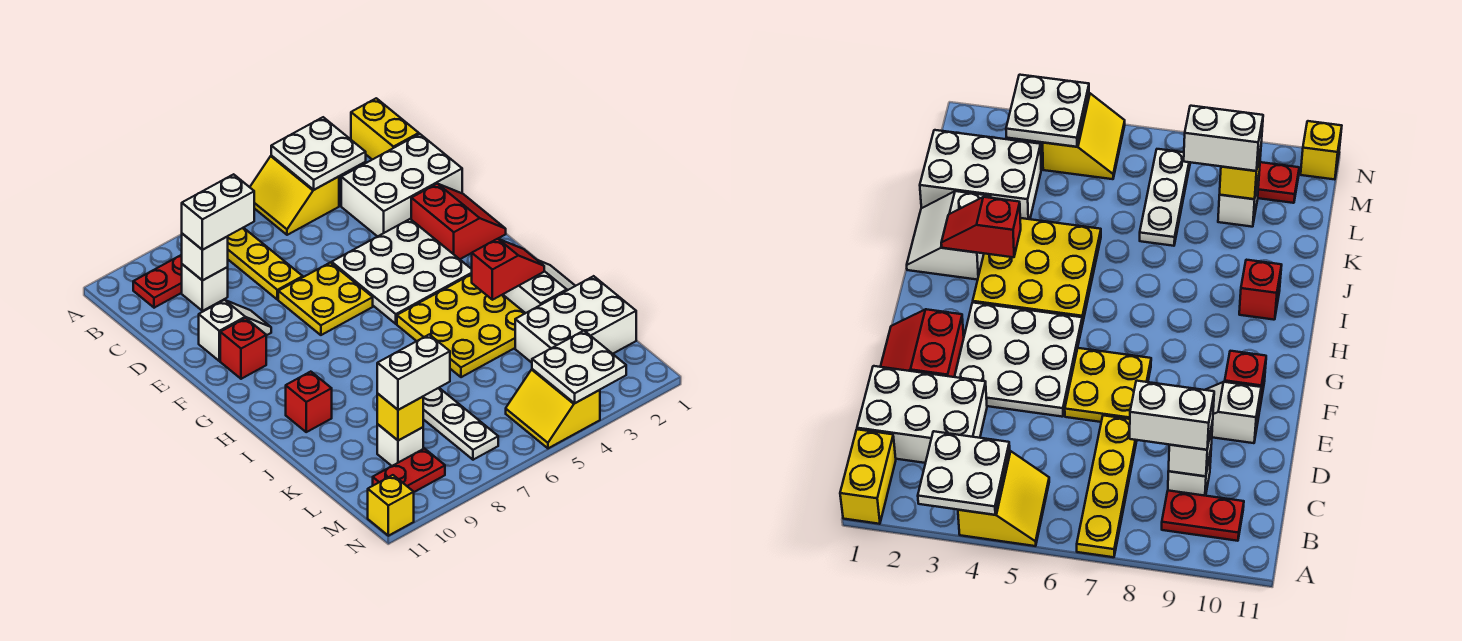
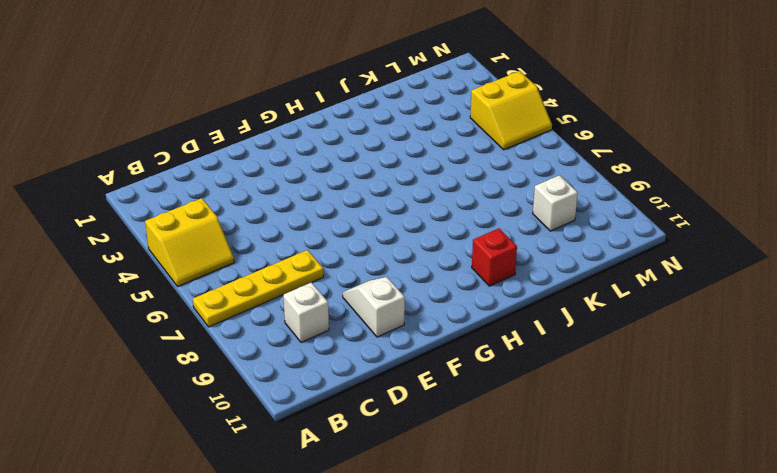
none -> yellow brick A1:B1 level 1
none -> red plate B9:B10 level 1
none -> white brick C1:D3 level 1

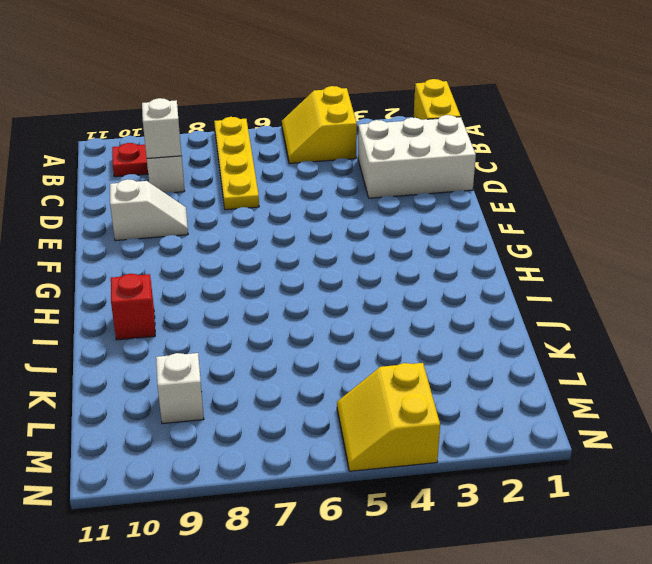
none -> red slope E1:F2 level 1 top 2
none -> white plate E3:G5 level 1
none -> yellow plate E6:F7 level 1

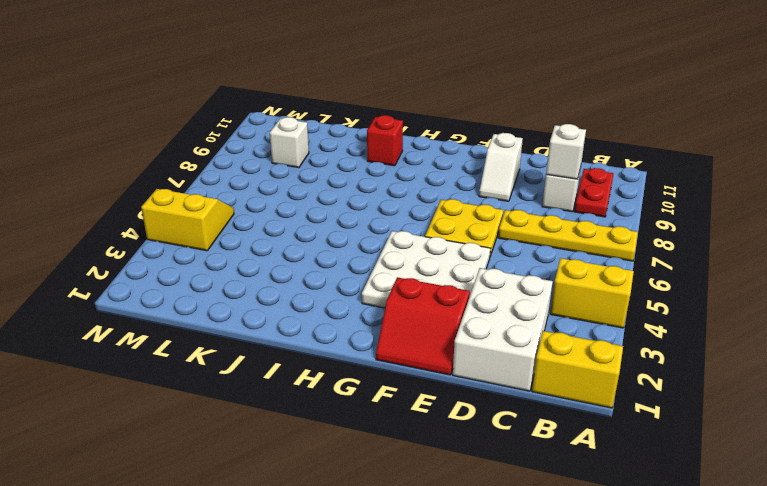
none -> red brick F10 level 1
none -> yellow plate H3:J5 level 1
none -> white slope I1:J2 level 1 top 2

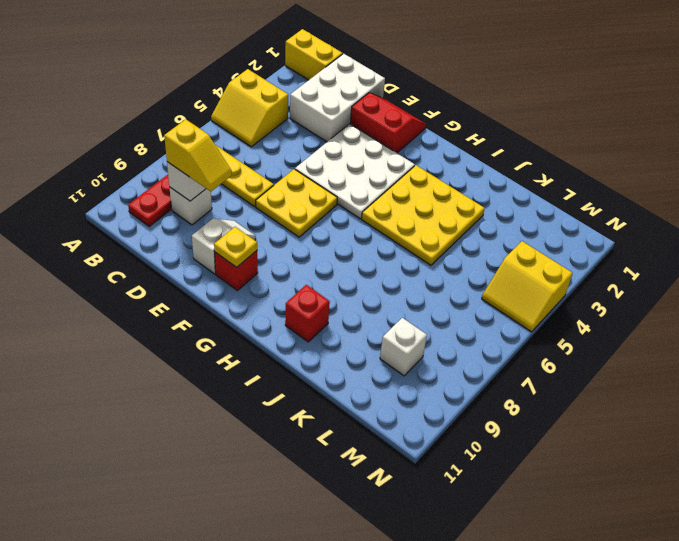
yellow slope C9:D9 level 3 top C -> white brick C8:C9 level 3
yellow plate F10 level 2 -> none
none -> white slope I1:J2 level 1 top 2
none -> white brick K1:L3 level 1
none -> white plate K7:M7 level 1

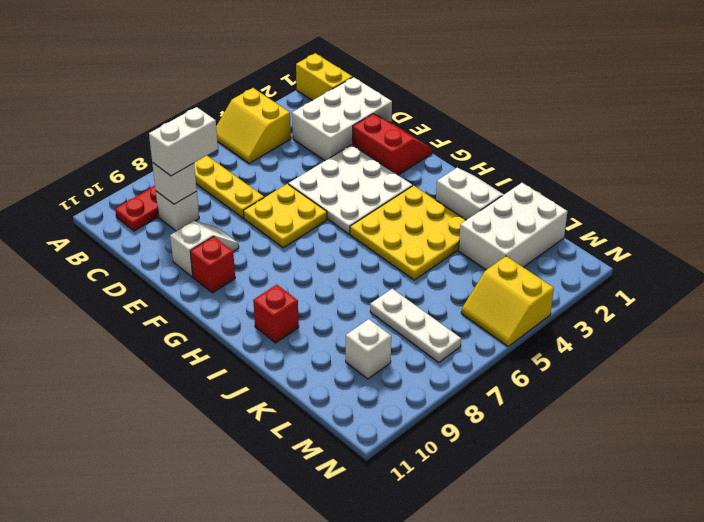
none -> red plate M9:M10 level 1
none -> yellow brick N11 level 1
none -> white plate A3:B4 level 2

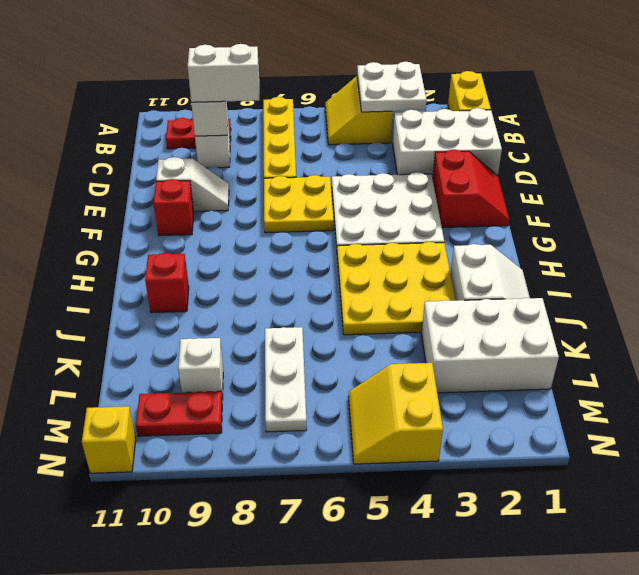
none -> red slope I2:I3 level 2 top 3
none -> yellow brick L9 level 2
none -> white plate M3:N4 level 2

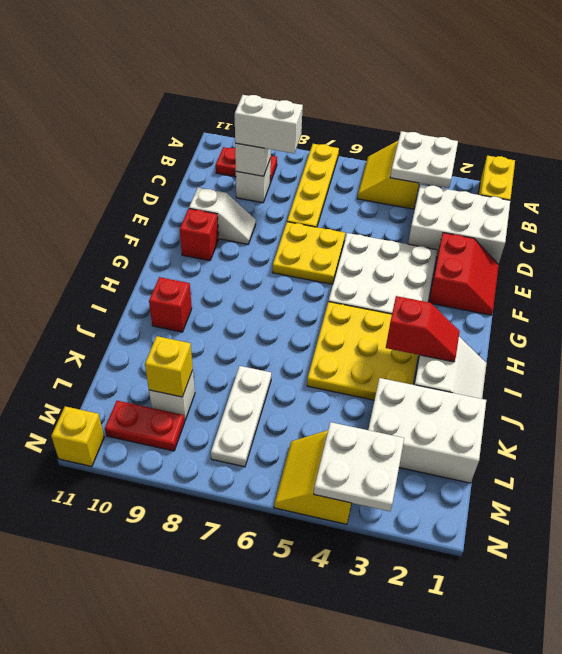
none -> white brick L8:L9 level 3

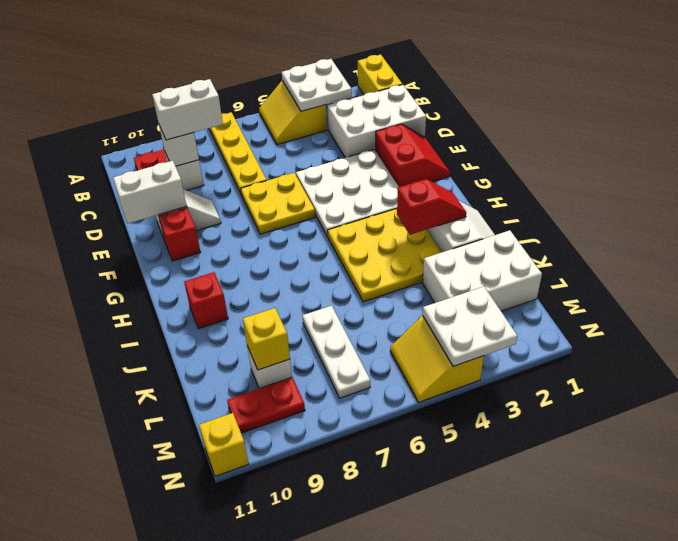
white brick E10:E11 level 2 -> white brick L8:L9 level 3

